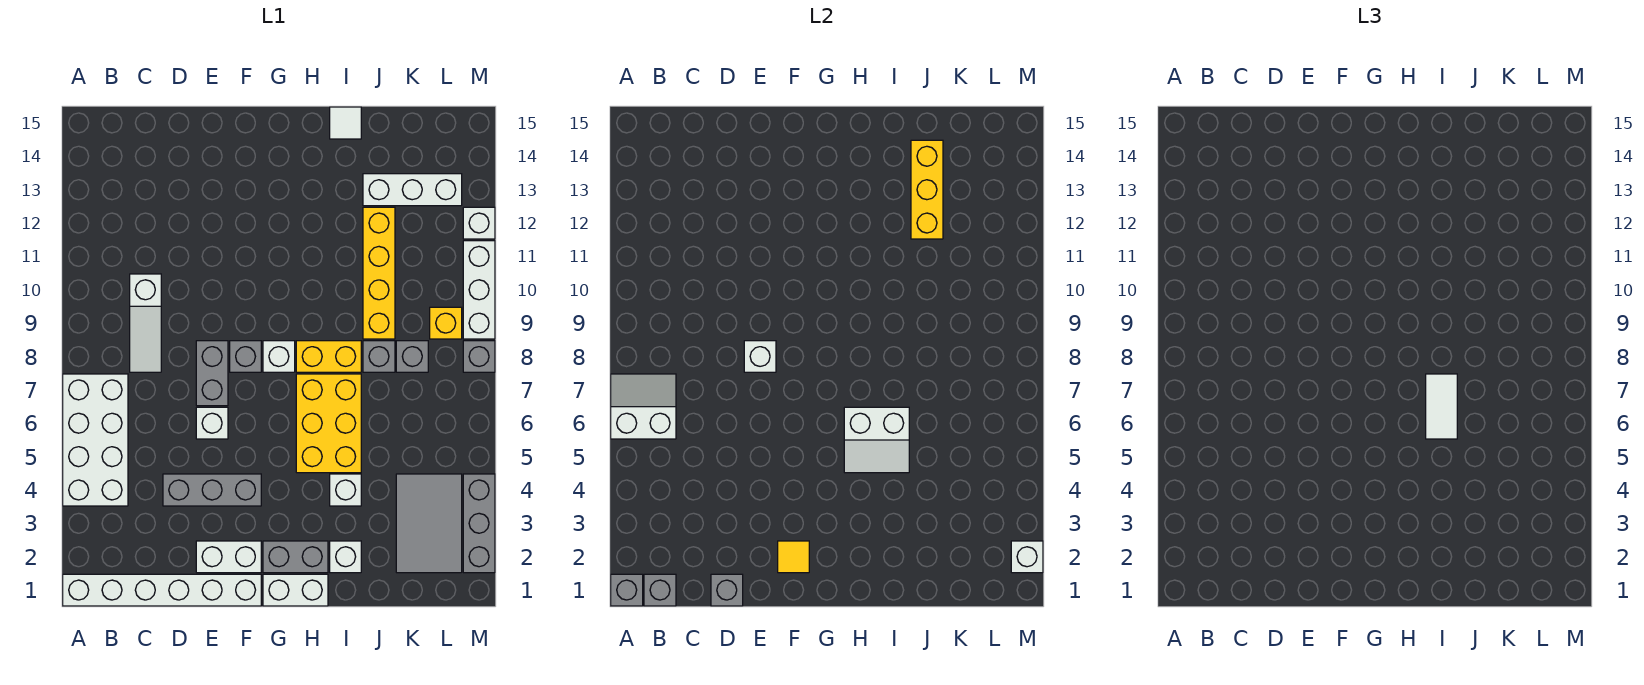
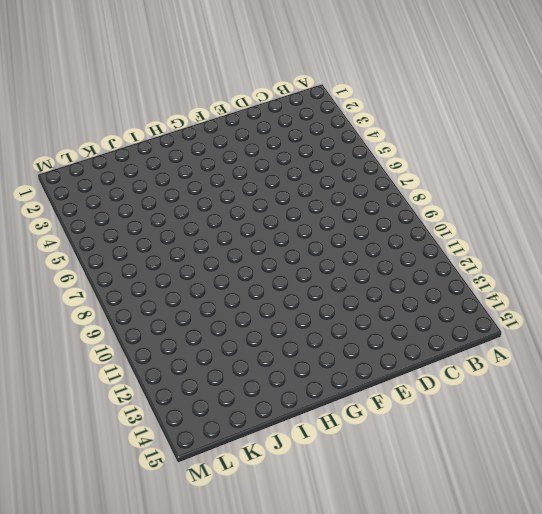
none -> white brick A1:F1 level 1
none -> white brick A4:B7 level 1
none -> white slope C8:C10 level 1 top 10
none -> grey brick D4:F4 level 1

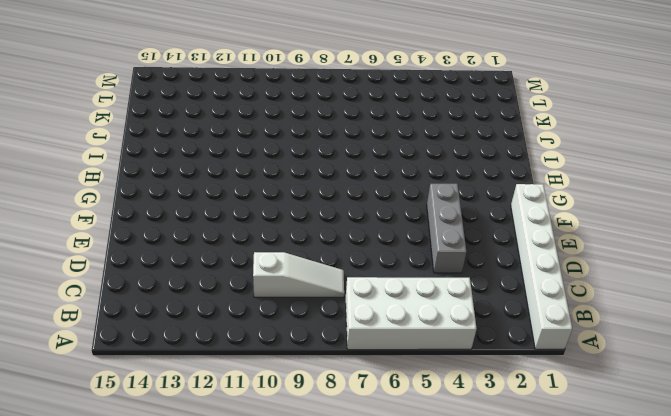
none -> white brick E2:F2 level 1
none -> white brick E6 level 1
none -> grey brick E7:E8 level 1
none -> grey brick F8 level 1

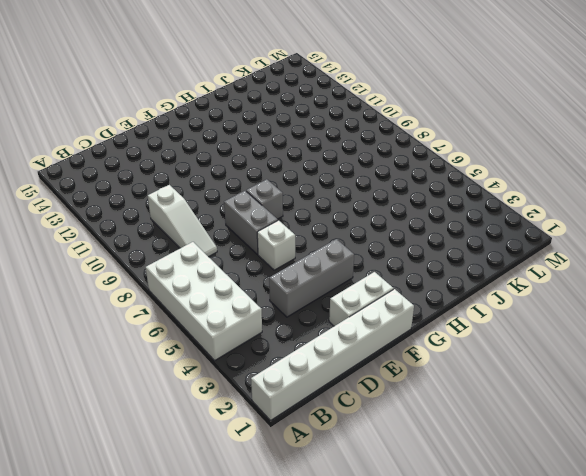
none -> white brick G1:H1 level 1
none -> grey brick G2:H2 level 1
none -> white brick G8 level 1
none -> yellow brick H5:I7 level 1

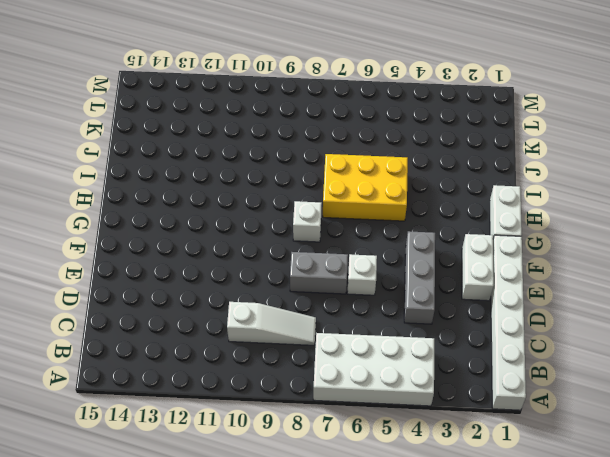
none -> grey brick F8 level 1
none -> grey brick G2:H2 level 1
none -> yellow brick H8:I8 level 1
none -> white brick I2 level 1

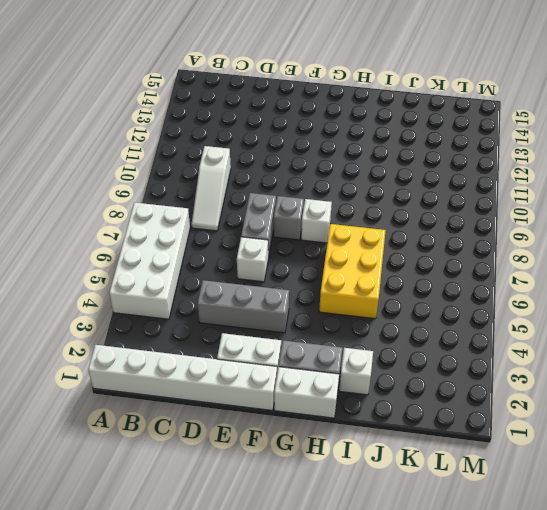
none -> yellow brick H8:I8 level 1
none -> white brick I4 level 1
none -> white tile I15 level 1
none -> grey brick J8 level 1

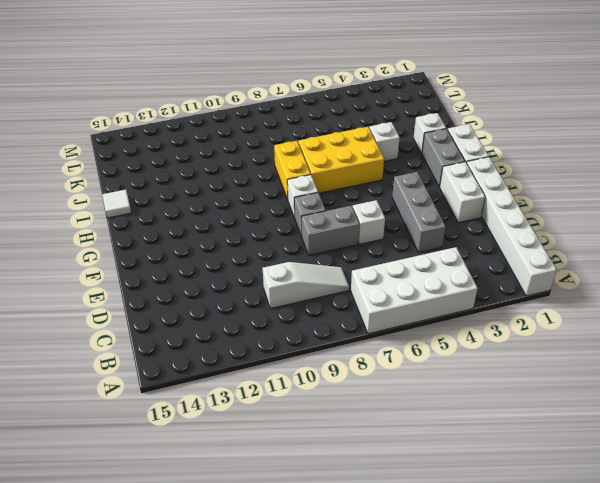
none -> grey brick J8 level 1
none -> yellow brick J9:J12 level 1
none -> white brick J13:L13 level 1
none -> grey tile K2:L4 level 1

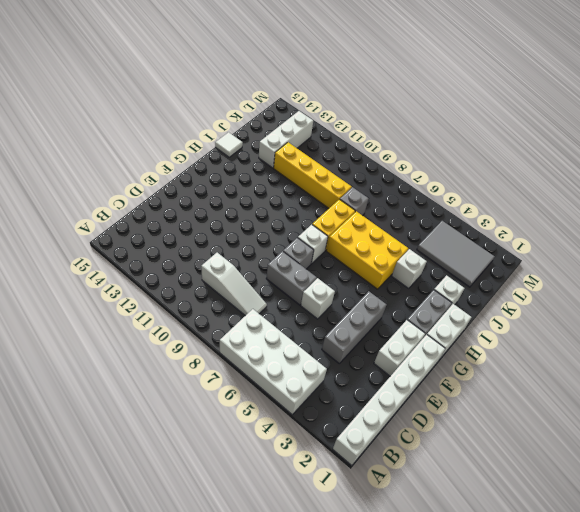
none -> grey brick K8 level 1
none -> yellow brick L9 level 1
none -> grey brick M2:M4 level 1
none -> grey brick M8 level 1

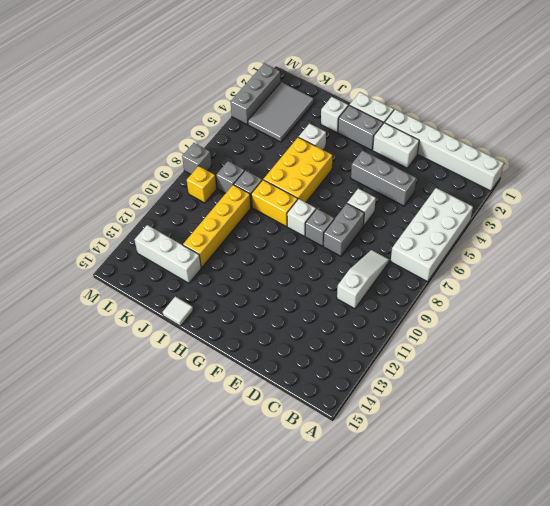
none -> white brick M9:M11 level 1
none -> white brick M12 level 1
none -> grey brick A1 level 2
none -> white slope A6:B7 level 2 top 6

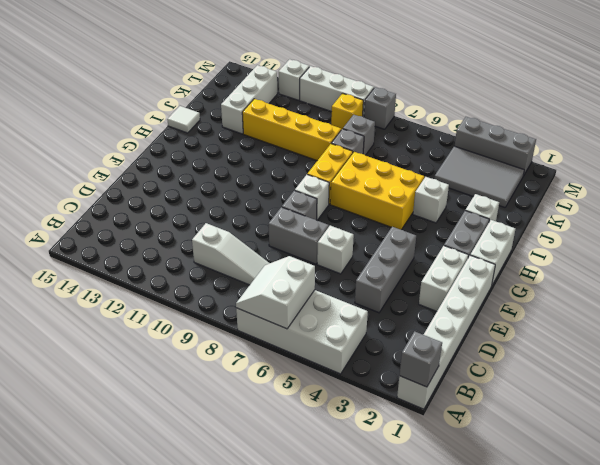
none -> grey brick B1 level 2
none -> grey brick D1 level 2
none -> white brick E8 level 2
none -> yellow tile F2 level 2

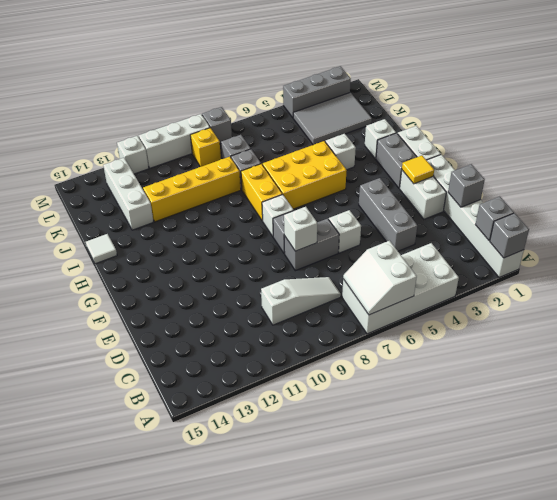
none -> white slope H5:I6 level 2 top 6
none -> yellow brick J12:J14 level 2
none -> white brick M2 level 2
none -> white tile I6:I7 level 3

